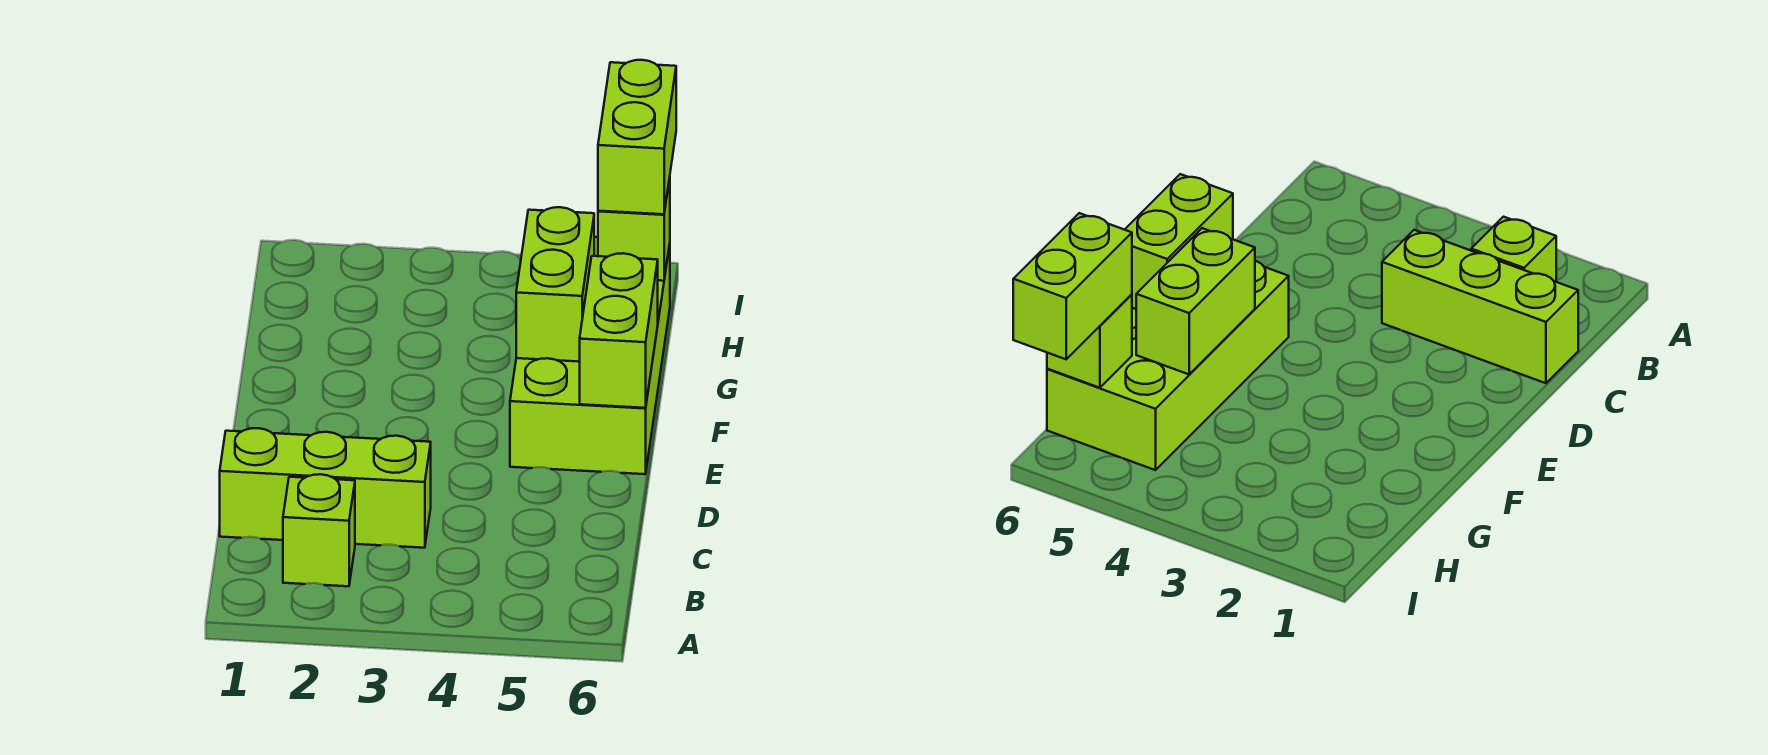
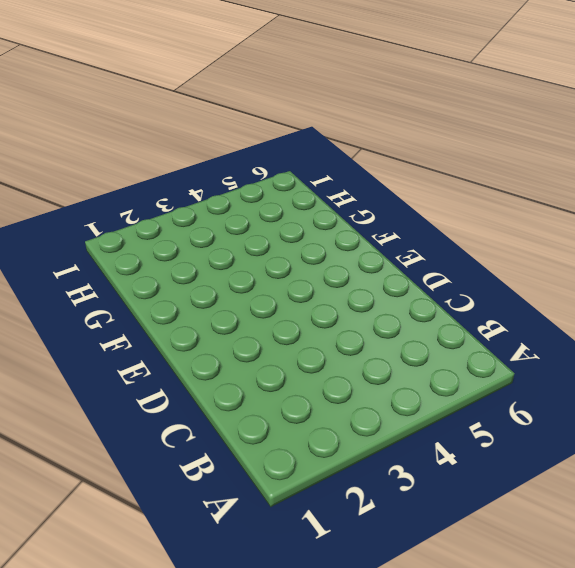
none -> lime brick B2 level 1
none -> lime brick C1:C3 level 1

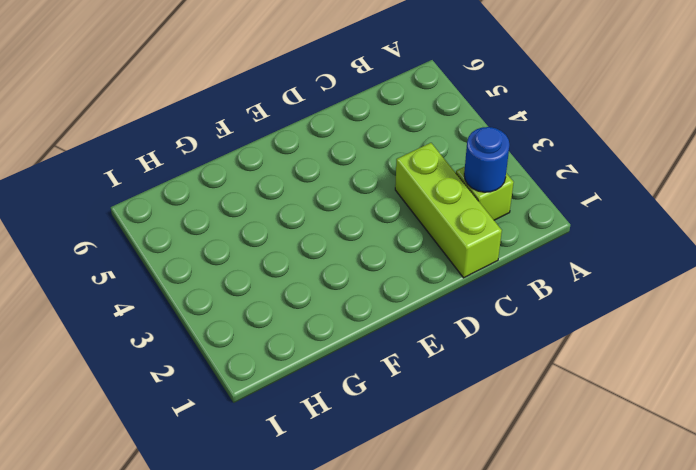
blue round brick B2 level 2 -> none
none -> lime brick E5:H6 level 1
none -> lime brick E6:F6 level 2

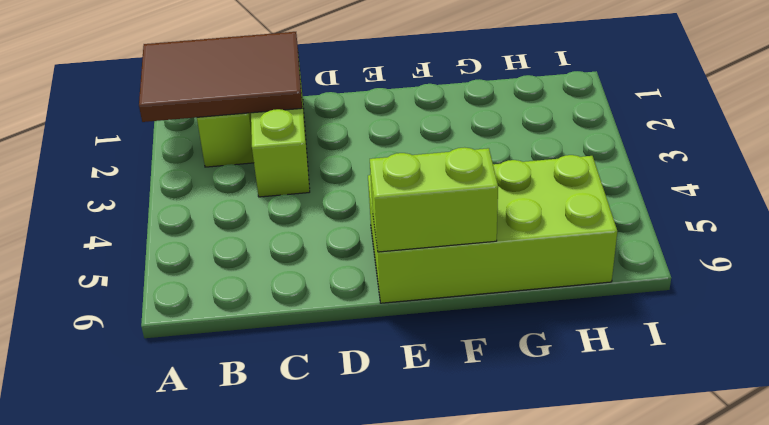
brown tile A1:C2 level 2 -> none
none -> lime brick F5:G5 level 2
none -> lime brick H6 level 2

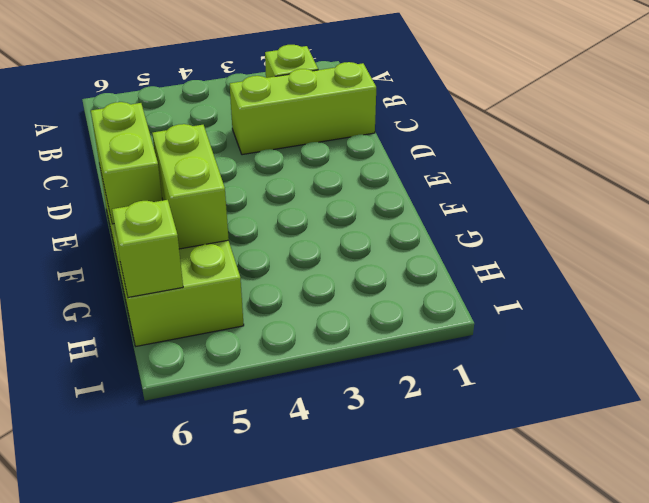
none -> lime brick H6:I6 level 3

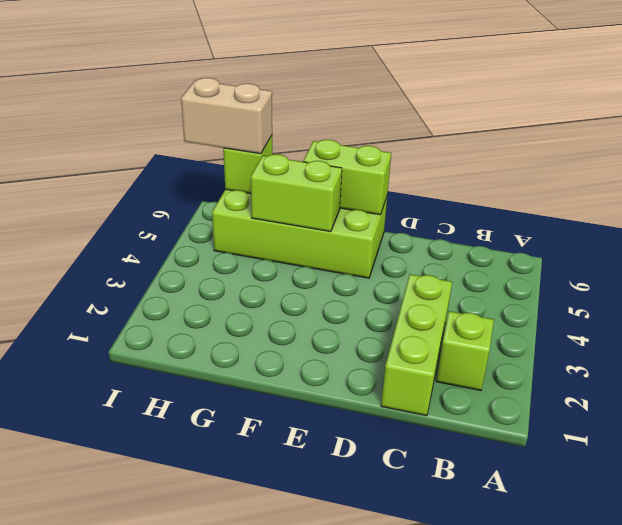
tan brick H6:I6 level 3 -> lime brick H6:I6 level 3

